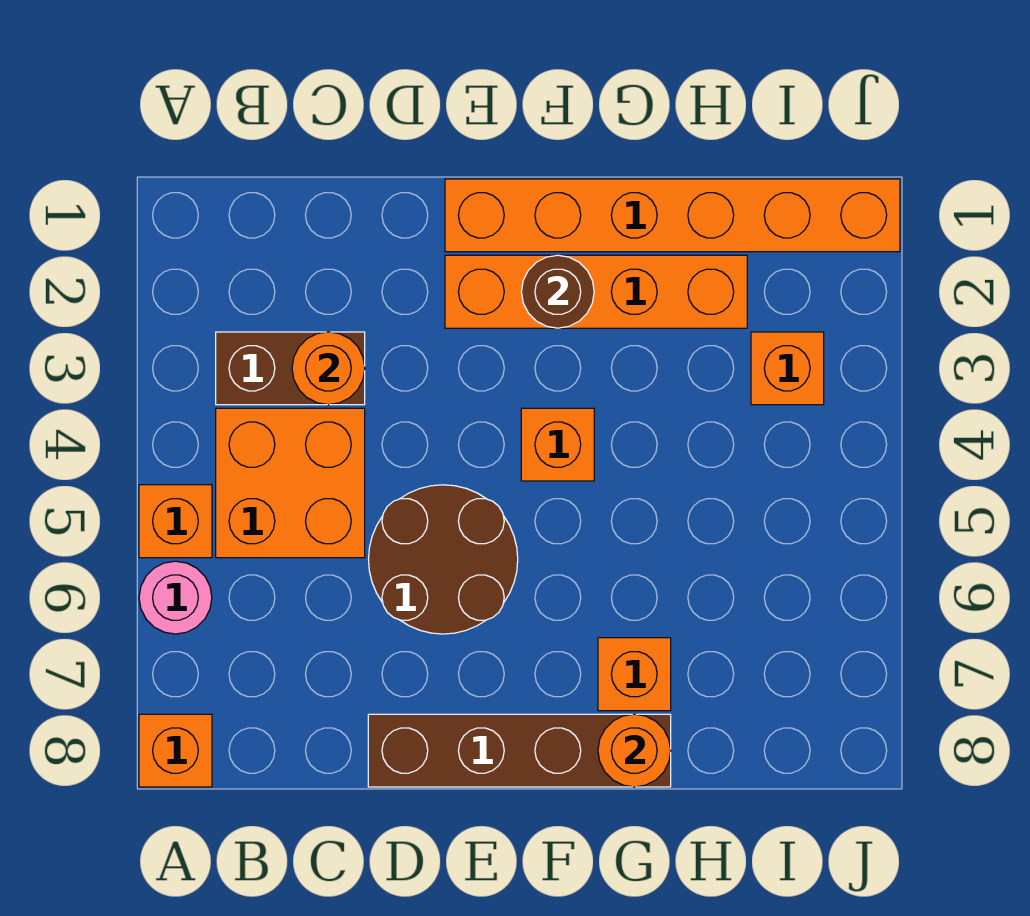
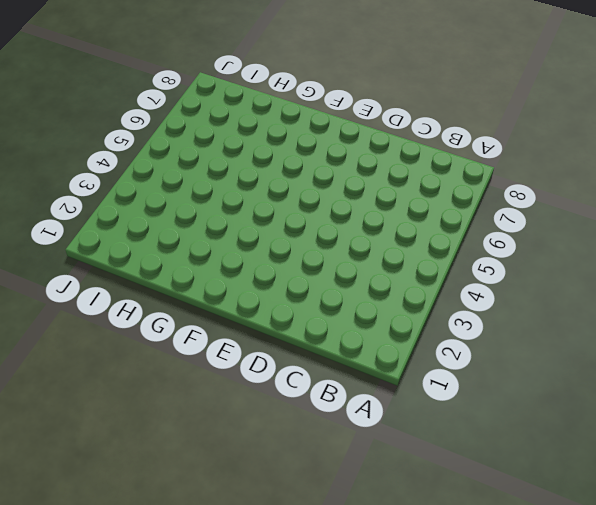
none -> orange brick A5 level 1
none -> pink round brick A6 level 1
none -> orange brick A8 level 1

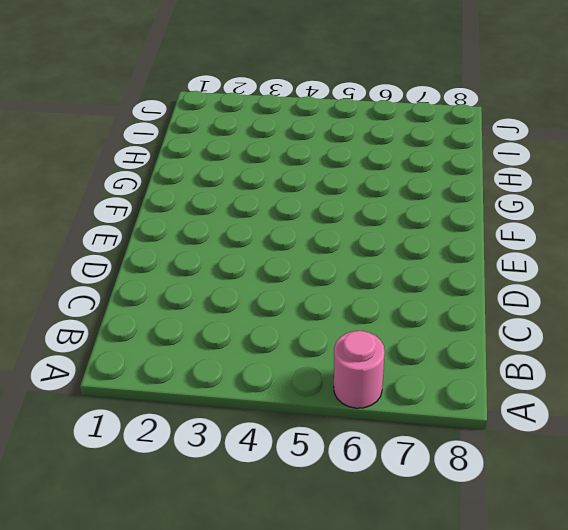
none -> orange brick A5 level 1
none -> orange brick A8 level 1
none -> brown brick B3:C3 level 1

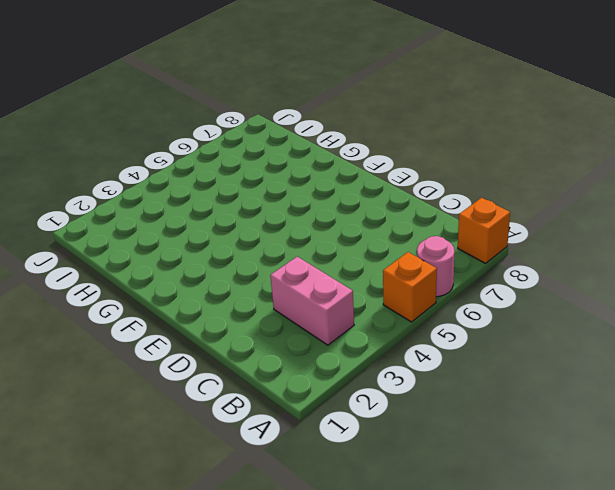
pink brick B3:C3 level 1 -> brown brick B3:C3 level 1
none -> orange brick B4:C5 level 1
none -> brown round brick D5:E6 level 1
none -> brown brick D8:G8 level 1

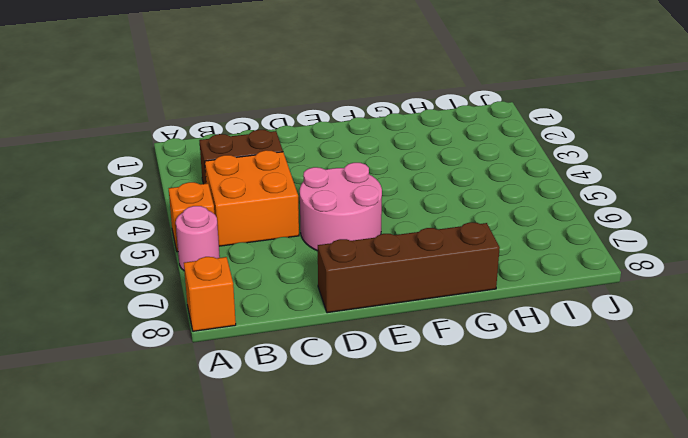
pink round brick D5:E6 level 1 -> brown round brick D5:E6 level 1
none -> orange brick E1:J1 level 1
none -> orange brick E2:H2 level 1
none -> orange brick F4 level 1

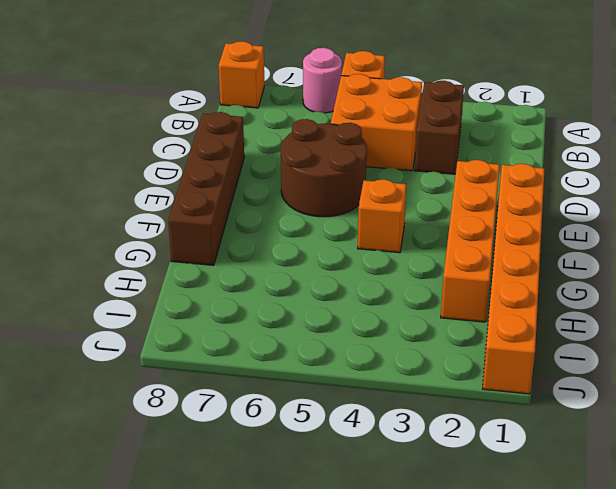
none -> orange brick G7 level 1
none -> orange brick I3 level 1
none -> orange round brick C3 level 2

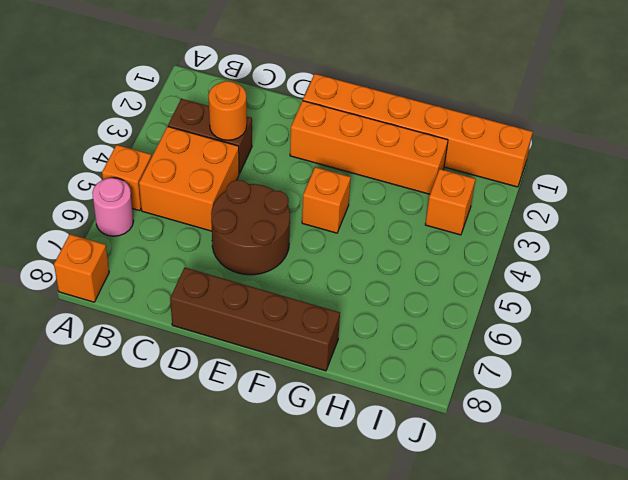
none -> orange brick G7 level 1
none -> brown round brick F2 level 2
none -> orange round brick G8 level 2

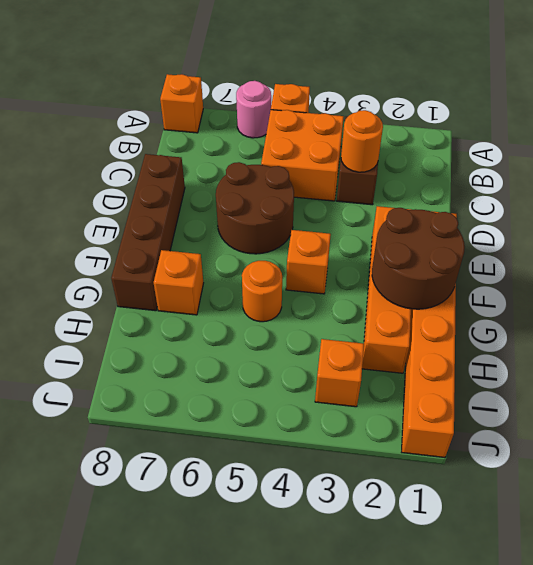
brown round brick F1:G2 level 2 -> brown round brick F2 level 2
orange round brick G5 level 1 -> orange round brick G8 level 2

